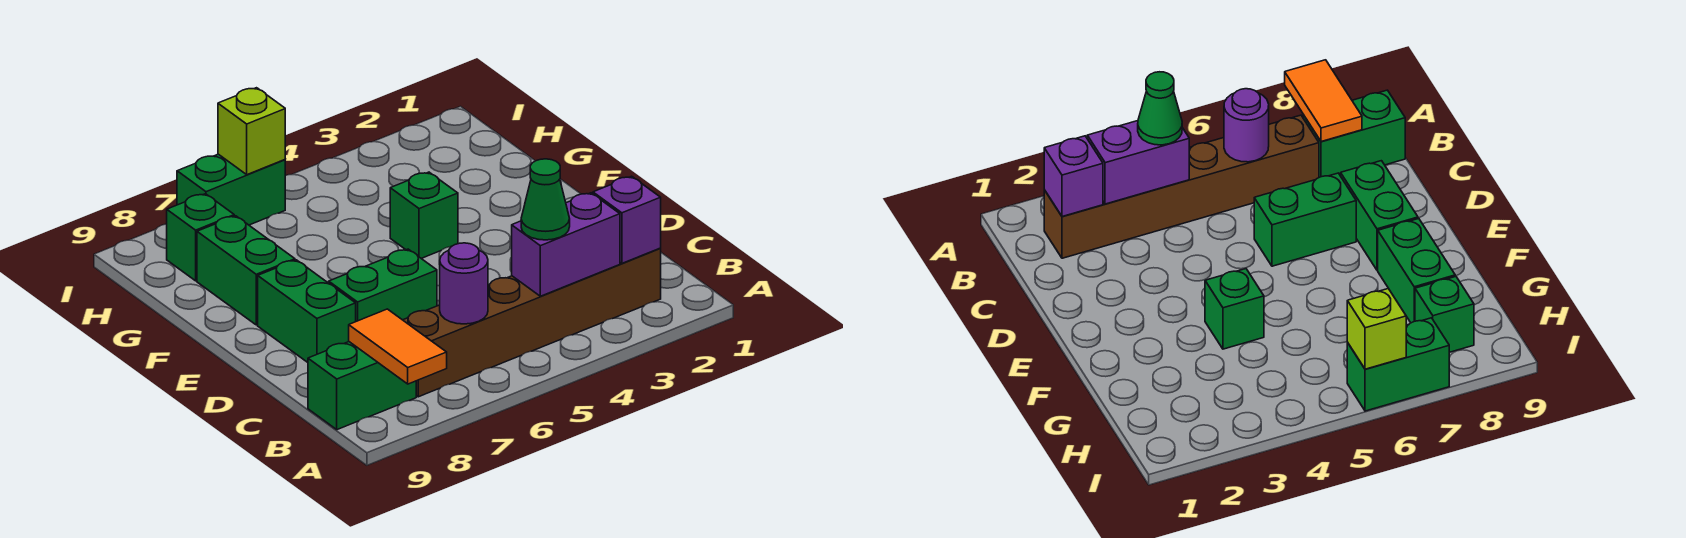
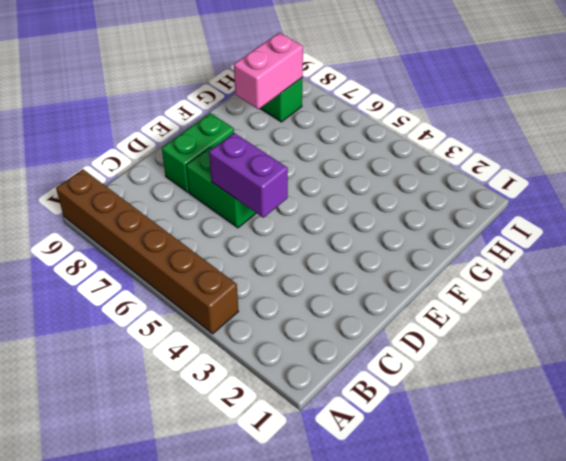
brown brick A4:A9 level 1 -> brown brick B2:B7 level 1
purple brick D5:D6 level 2 -> purple brick B3:B4 level 2
pink brick G8:H8 level 2 -> none
none -> green brick B8:B9 level 1
none -> green brick F4 level 1
none -> green brick F8:G8 level 1

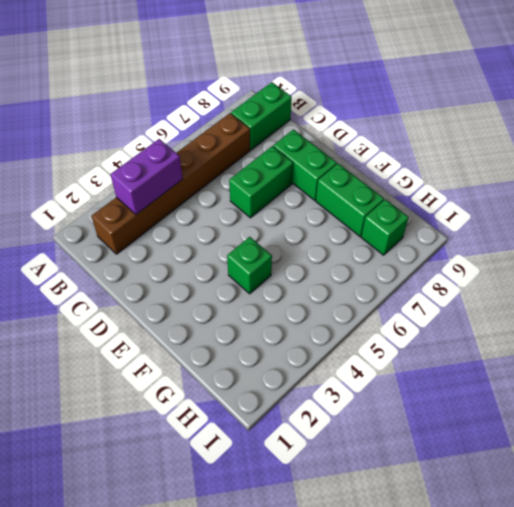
none -> green brick I6:I7 level 1
none -> orange tile A8:B8 level 2
none -> purple brick B2 level 2

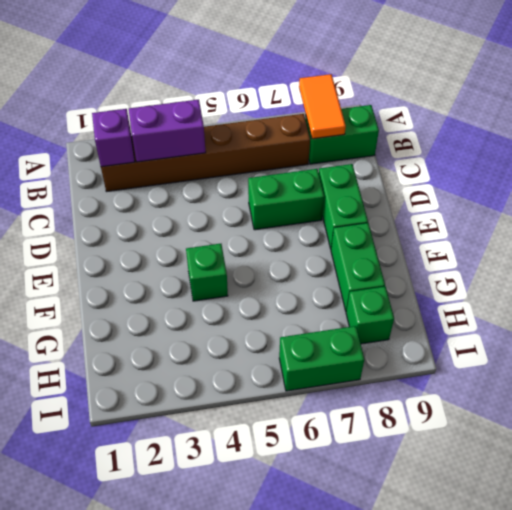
none -> purple round brick B6 level 2
none -> lime brick I6 level 2
none -> green cone B4 level 3

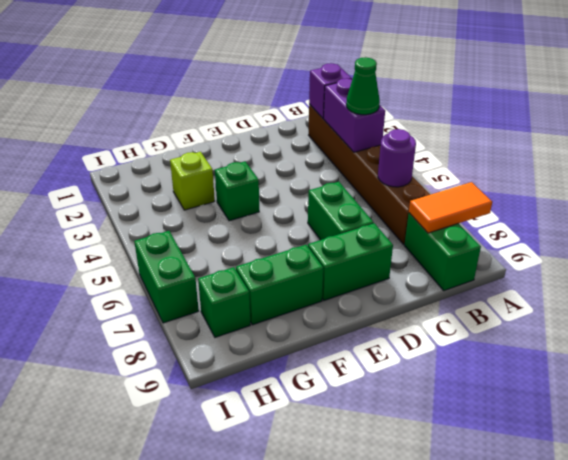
lime brick G3 level 1 -> lime brick I6 level 2

